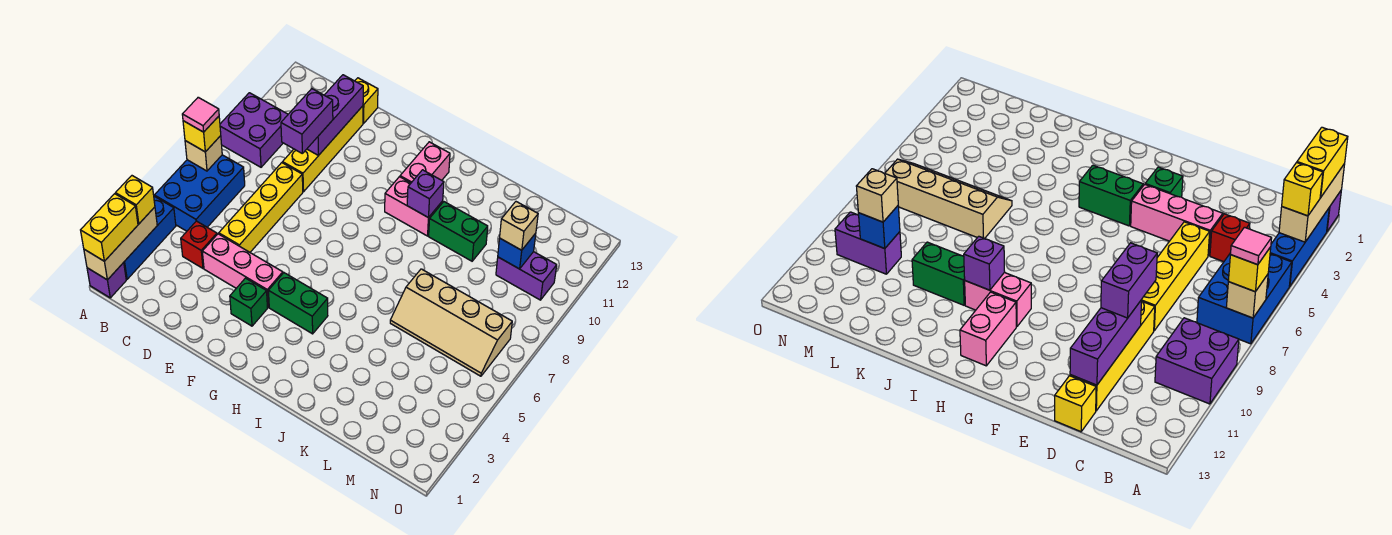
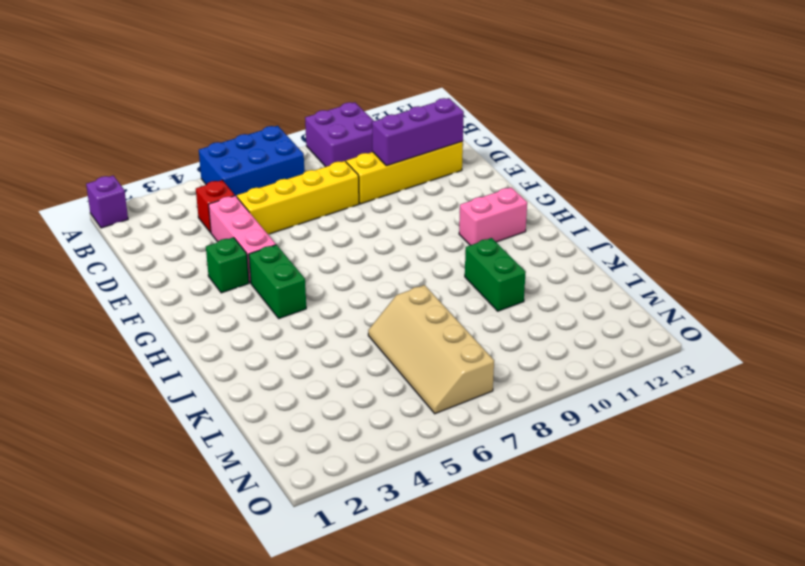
none -> blue brick A2:A4 level 1
none -> yellow brick D13 level 1
none -> pink brick H10:I10 level 1

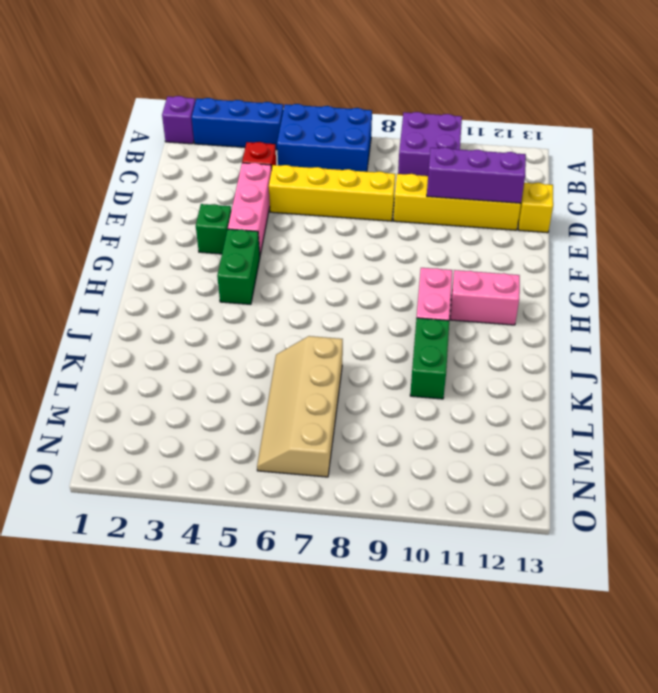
none -> purple brick M10:N10 level 1
none -> tan brick A1:A3 level 2
none -> tan brick A7 level 2

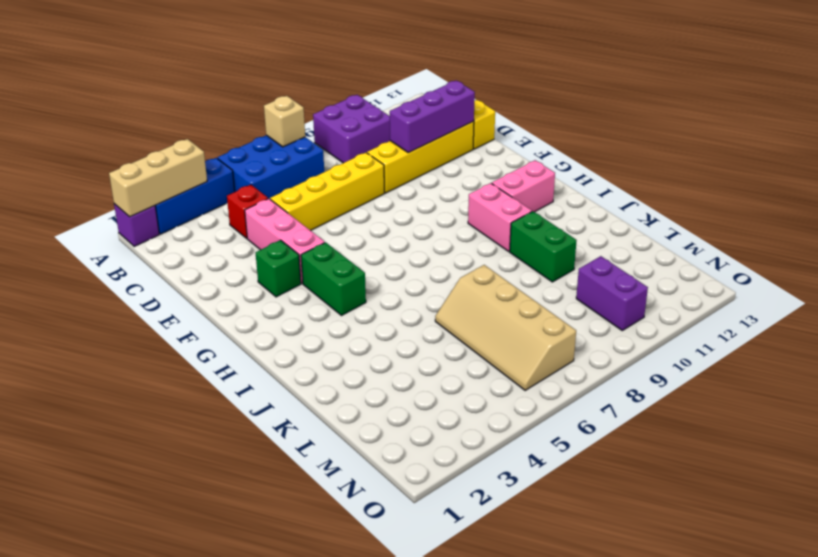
none -> purple brick I10 level 2
none -> blue brick M10 level 2
none -> yellow brick A1:A2 level 3

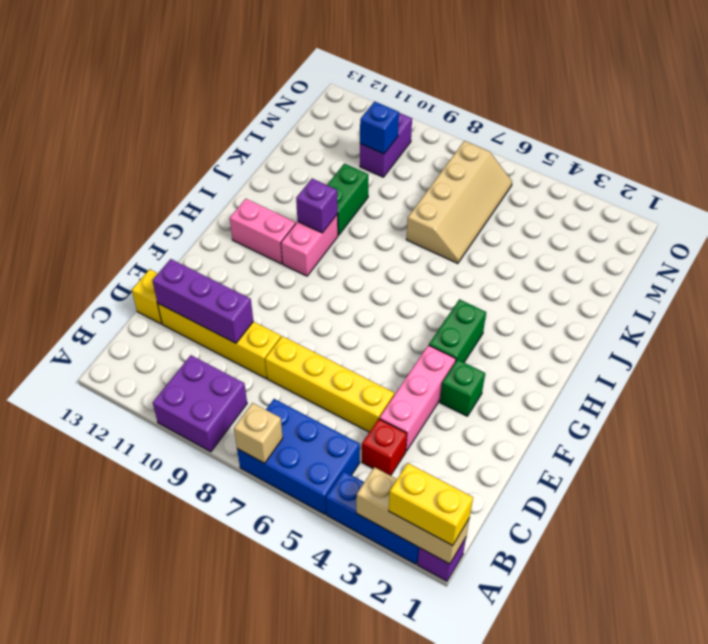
none -> yellow brick A3 level 3
none -> yellow brick A7 level 3
none -> purple brick D9:D10 level 3

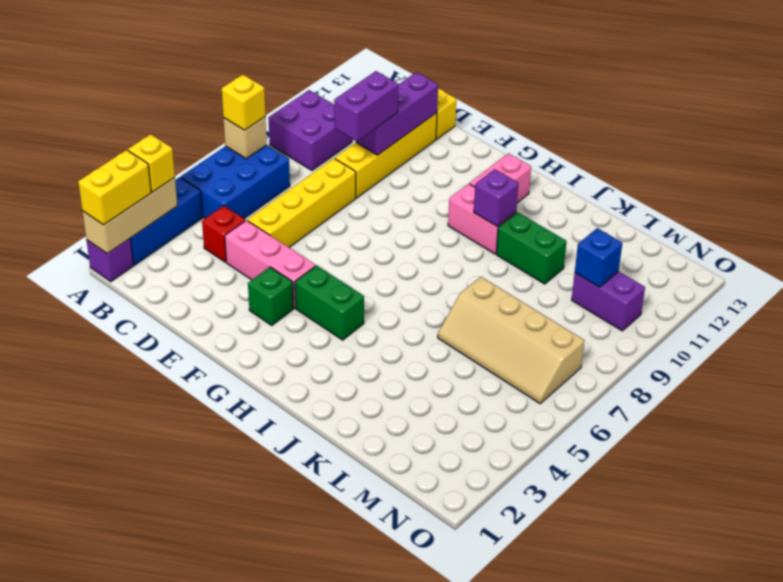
none -> tan brick M10 level 3
none -> pink tile A7 level 4

